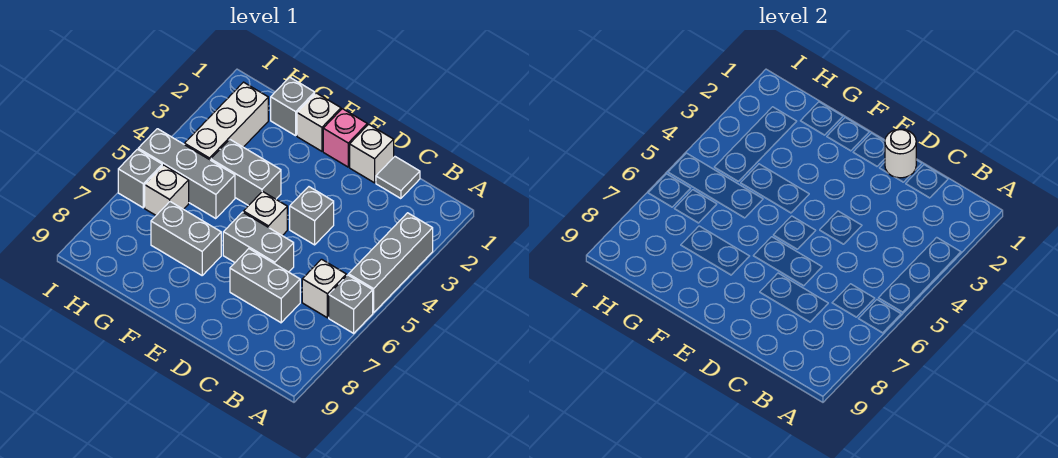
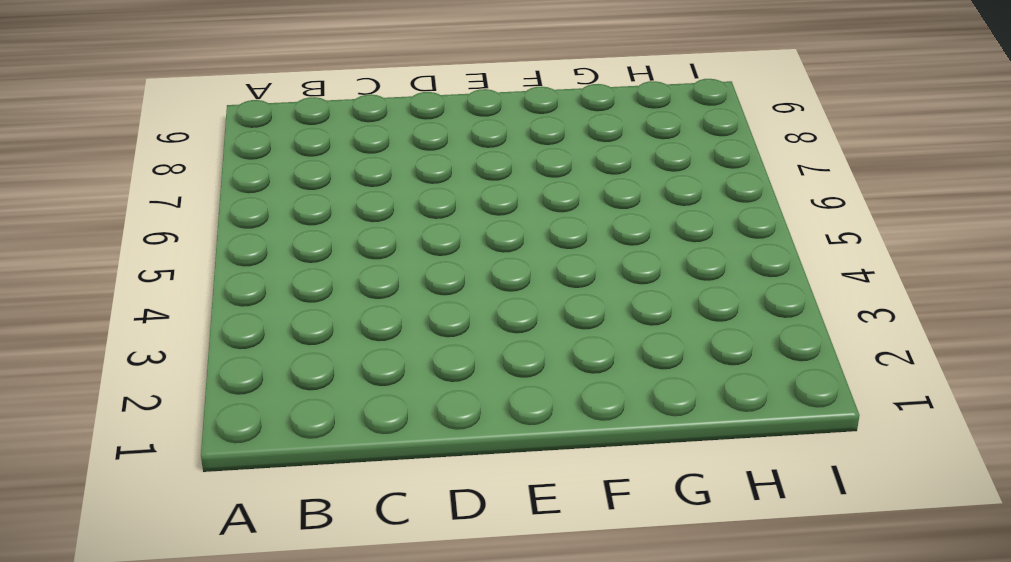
none -> grey brick A3:A5 level 1
none -> grey brick A6 level 1
none -> white brick B6 level 1

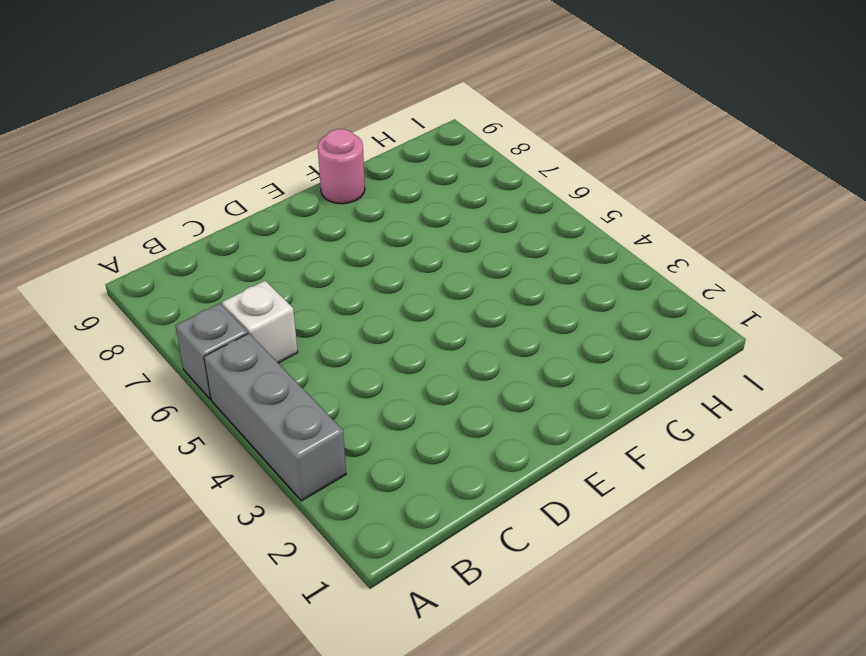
pink round brick F9 level 1 -> none
none -> grey tile C1 level 1
none -> grey brick C7:D7 level 1
none -> white brick D1 level 1

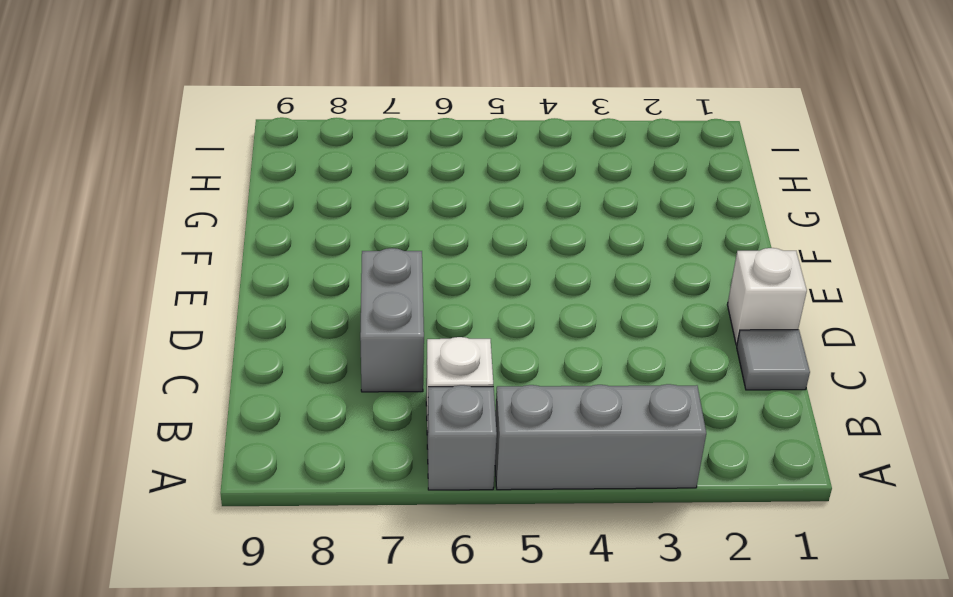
none -> grey brick D4 level 1
none -> grey brick D6:E6 level 1
none -> pink brick E1 level 1

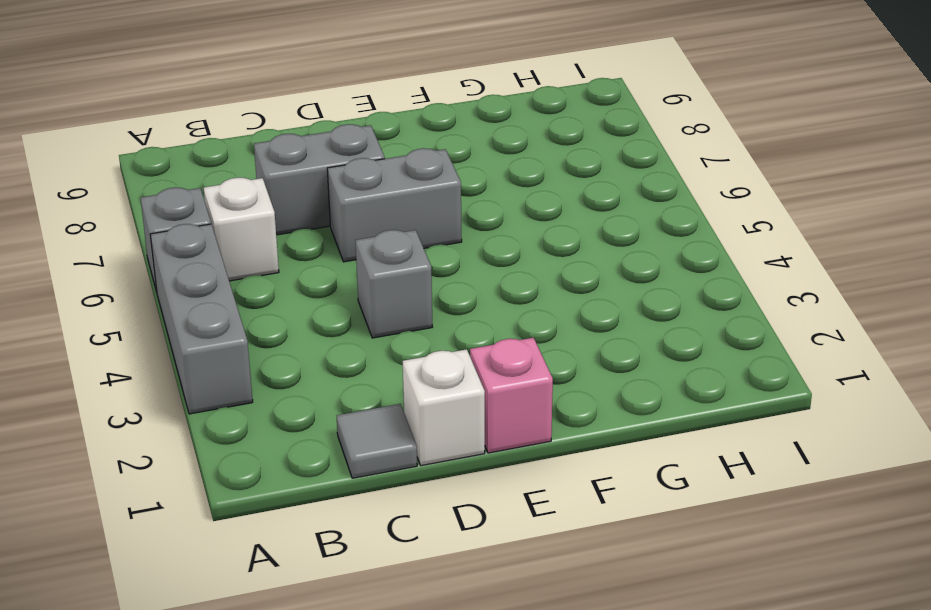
none -> white brick E5 level 1
none -> white brick F1 level 1
none -> grey brick F4:G4 level 1

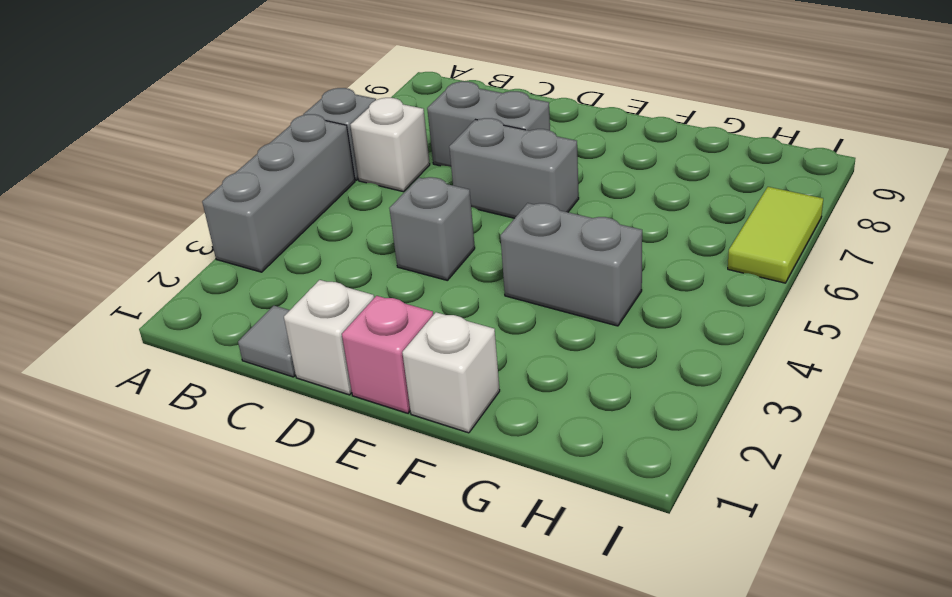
lime tile I6:I7 level 1 -> grey brick I6 level 1
none -> white brick E5 level 1
none -> grey brick F7:G7 level 1
none -> grey brick G1 level 1

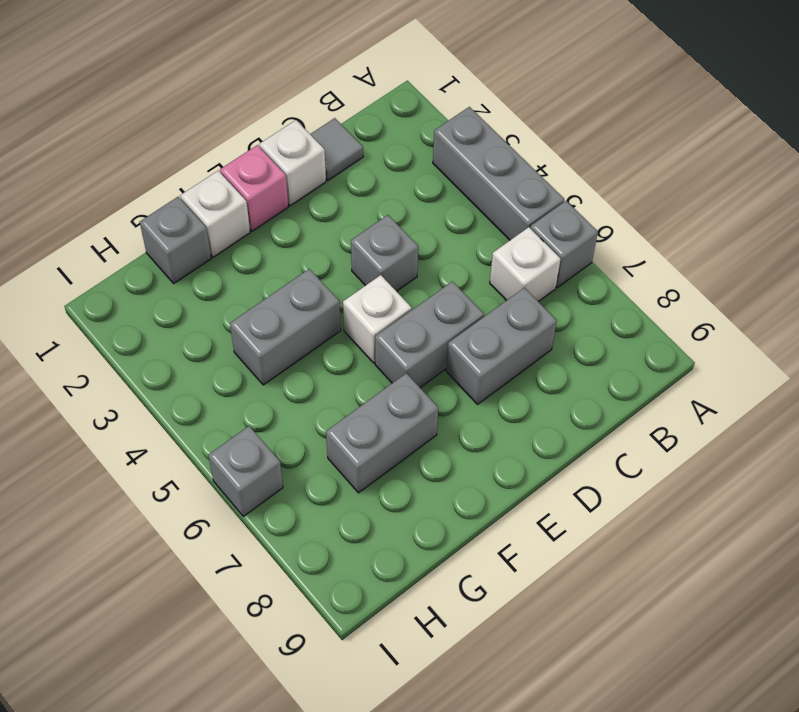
none -> grey brick G5:I5 level 1
none -> white brick H2:H4 level 1
none -> white brick H6 level 1

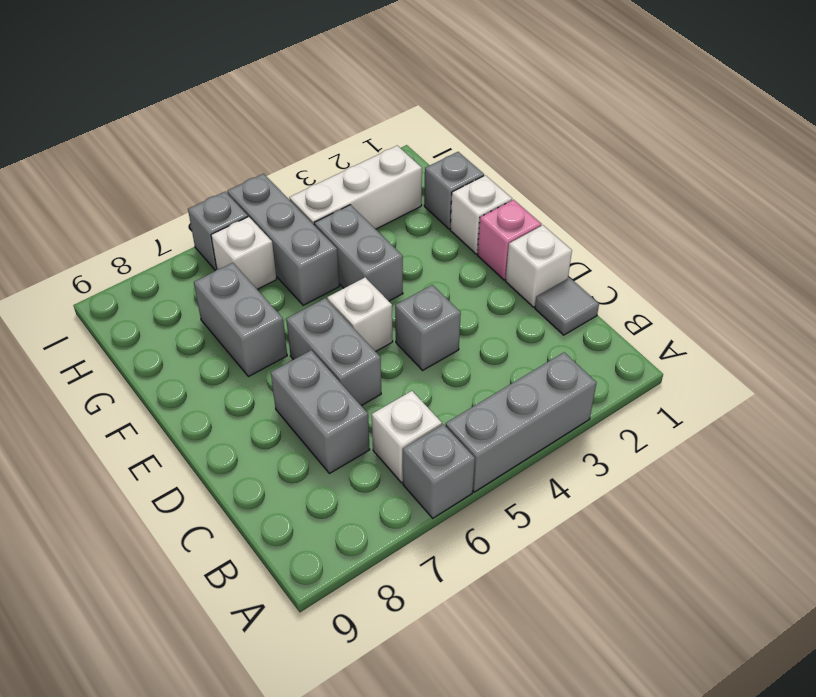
none -> white round brick D1 level 2

